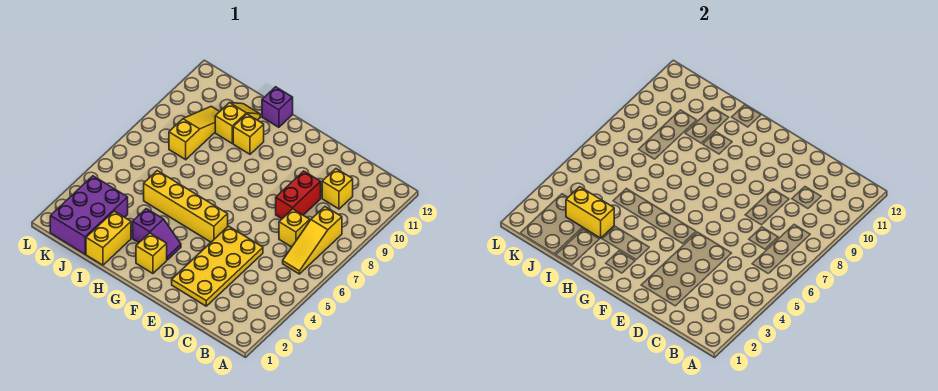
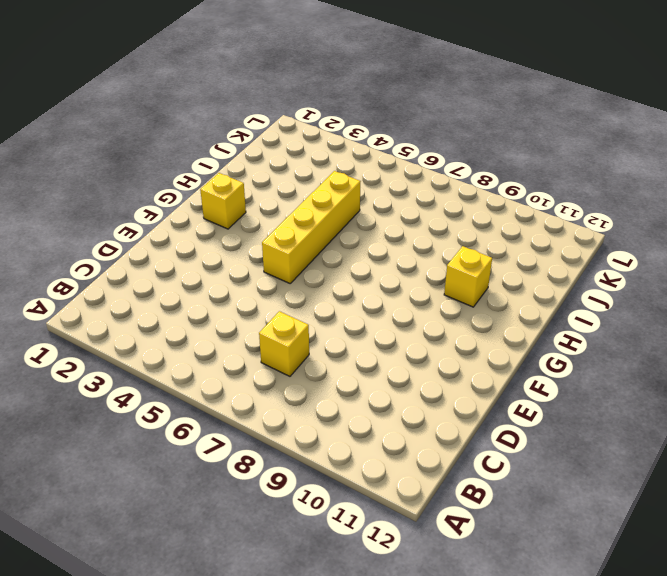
none -> yellow slope B6:B8 level 1 top 8
none -> yellow brick C10 level 1
none -> yellow plate D2:E5 level 1

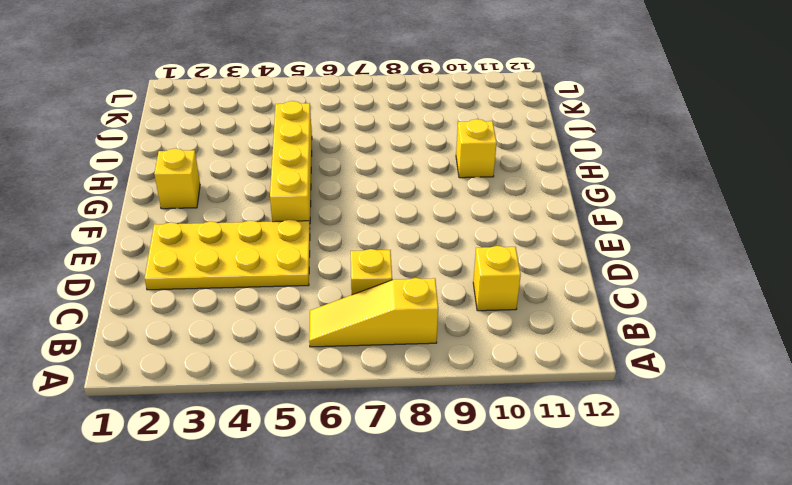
none -> red brick D8:D9 level 1
none -> purple slope G3:H3 level 1 top H
none -> purple brick H12 level 1

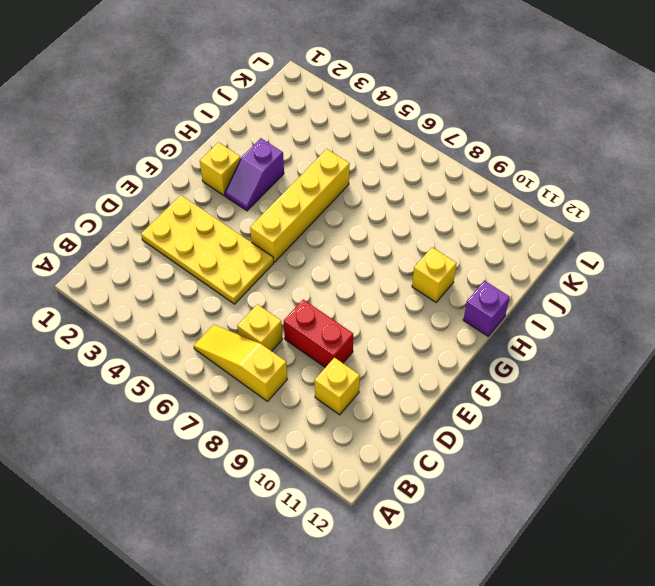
none -> yellow brick I1:I2 level 1
none -> yellow slope I10:I11 level 1 top 10
none -> purple brick J1:K3 level 1

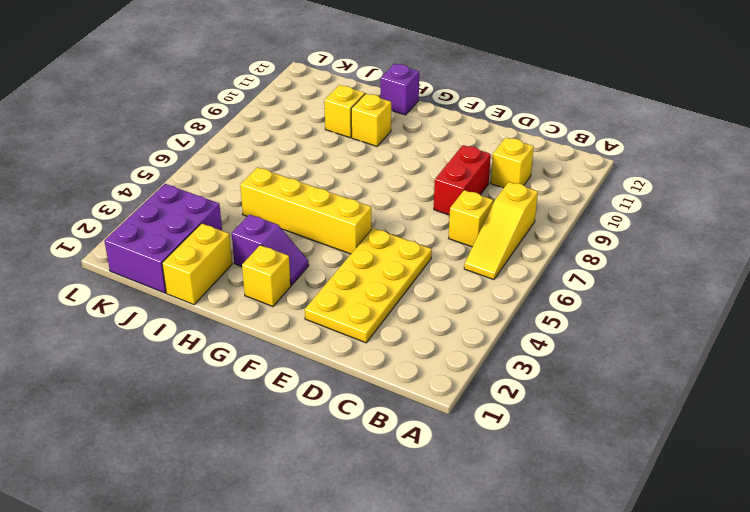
none -> yellow slope J8:J10 level 1 top 8
none -> yellow brick I3:J3 level 2

